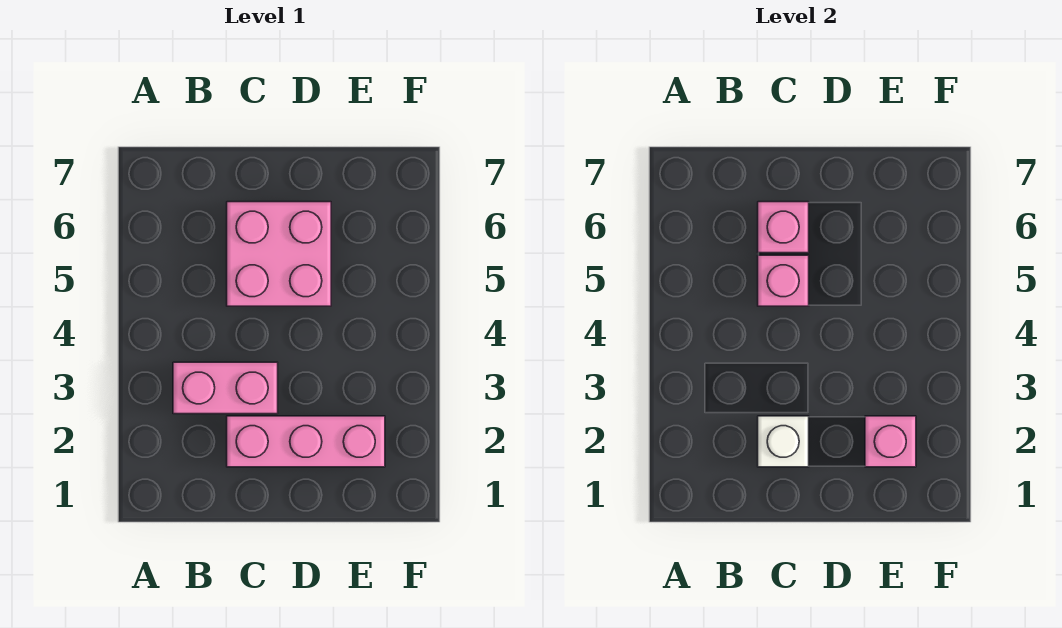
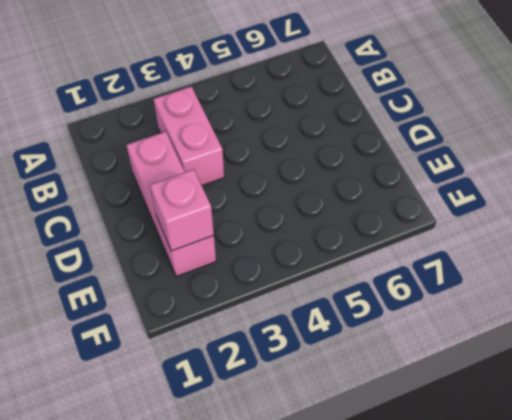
none -> pink brick C5:D6 level 1
none -> white brick C2 level 2

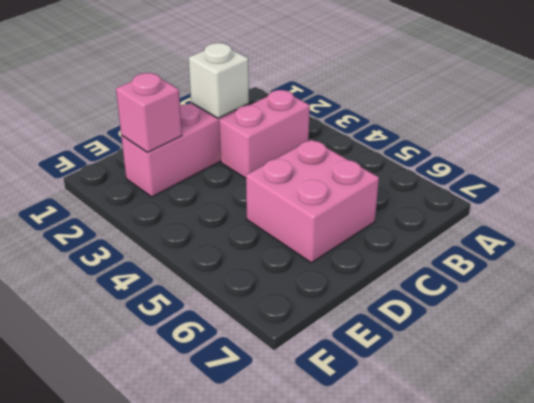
none -> pink brick C5 level 2
none -> pink brick C6 level 2

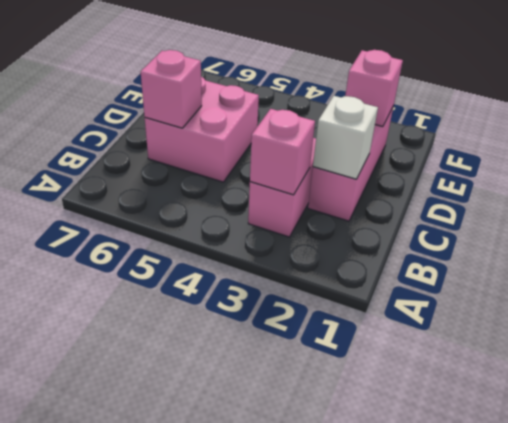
pink brick B3 level 2 -> pink brick C5 level 2

